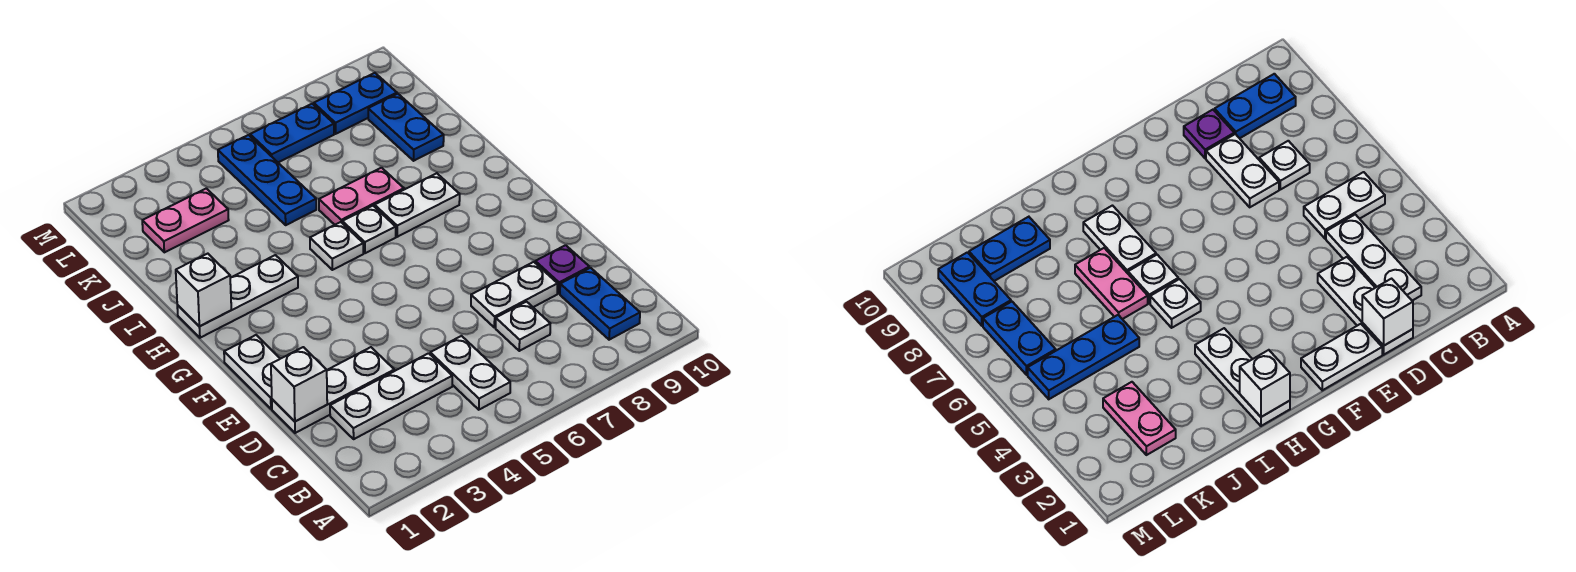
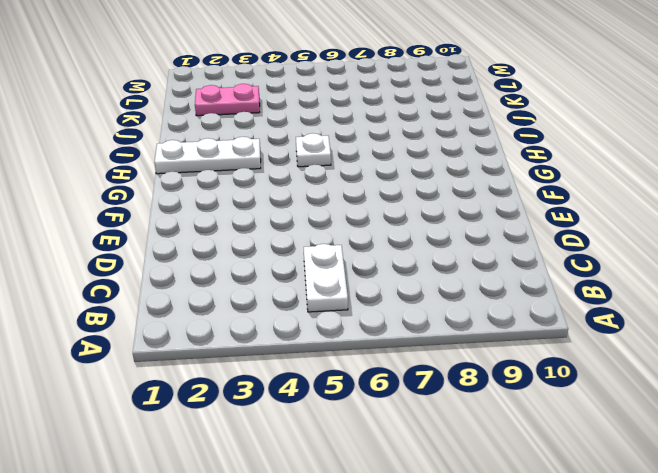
none -> blue plate B9:C9 level 1
none -> white plate C2:C4 level 1
none -> white plate C7 level 1

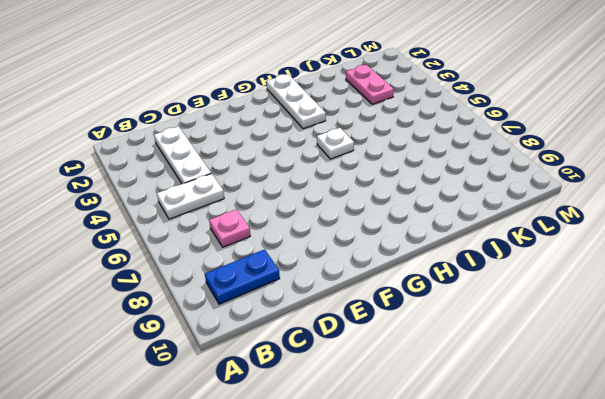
pink plate C7 level 1 -> white plate C7 level 1
none -> white plate D1:D3 level 1
none -> white plate D7:D8 level 1
none -> purple plate D9 level 1

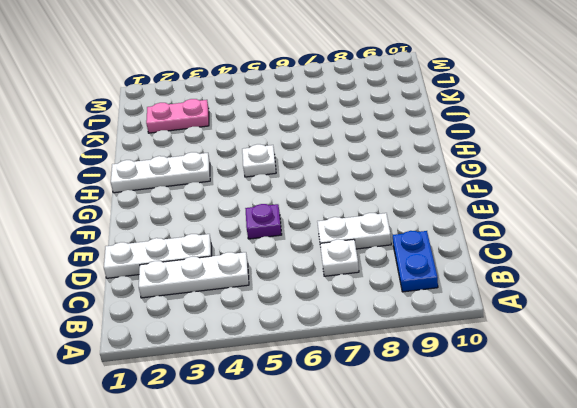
purple plate E5 level 1 -> purple plate D9 level 1
none -> white plate B5:C5 level 1
none -> white plate E1:F1 level 1
none -> white plate H6 level 1

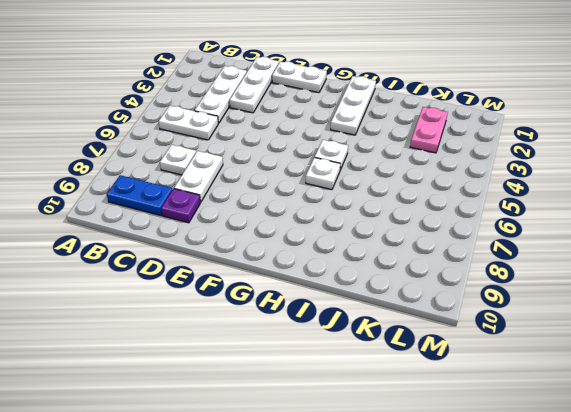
none -> white plate H7:H8 level 1
none -> pink plate I6:I7 level 1
none -> blue plate J5:L5 level 1

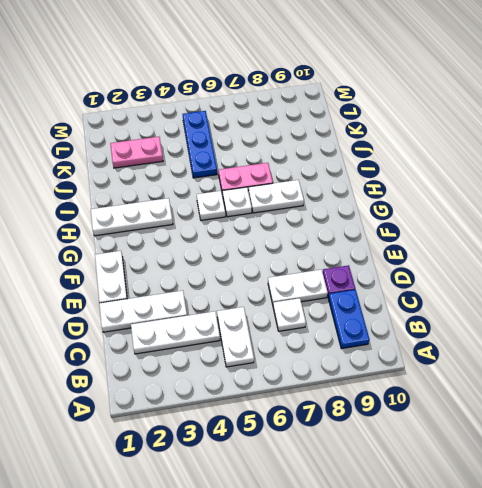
none -> blue plate J9:K9 level 1
none -> blue plate L6:L7 level 1
none -> blue plate L8:L9 level 1

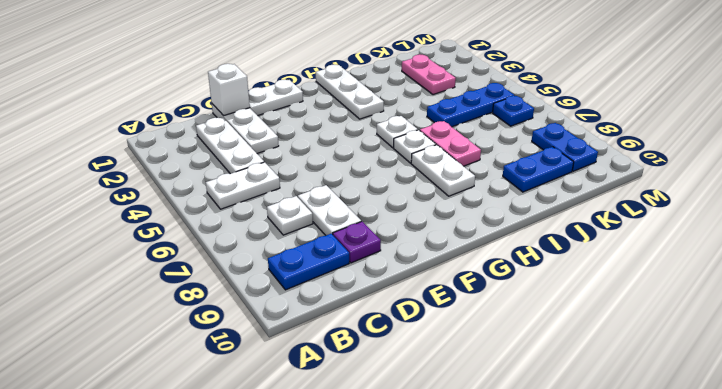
blue plate L6 level 1 -> blue plate L6:L7 level 1
none -> white brick H1 level 2

